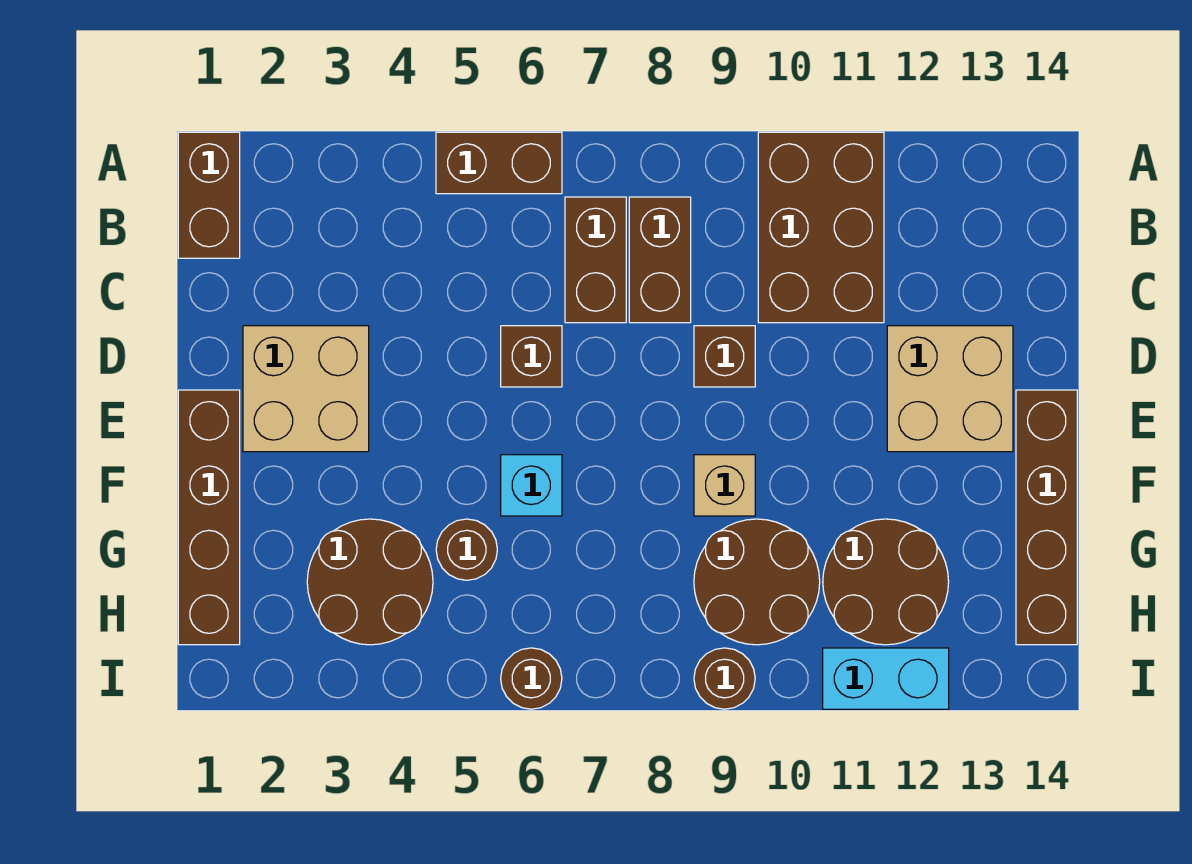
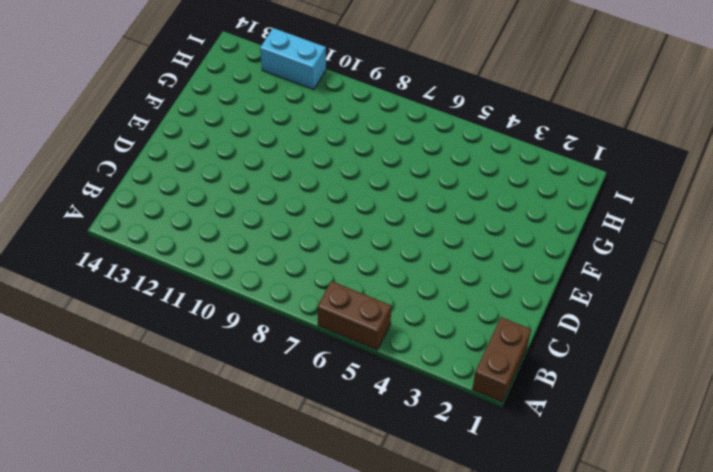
none -> brown brick A10:C11 level 1
none -> brown brick B7:C7 level 1
none -> brown brick B8:C8 level 1

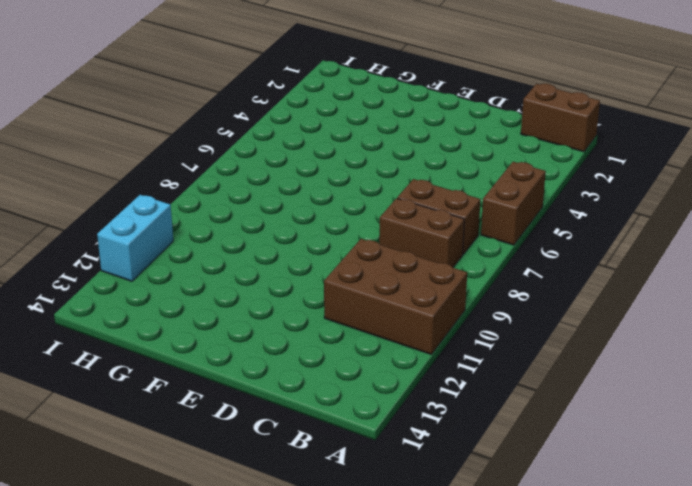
none -> tan brick D2:E3 level 1
none -> brown brick D6 level 1
none -> brown brick D9 level 1

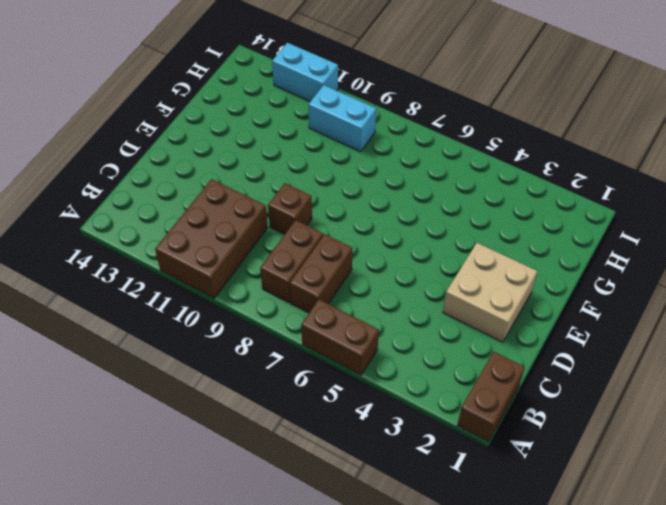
cyan brick H9:H10 level 1 -> brown round brick G9:H10 level 1
none -> brown brick D6 level 1
none -> tan brick D12:E13 level 1
none -> brown brick E1:H1 level 1

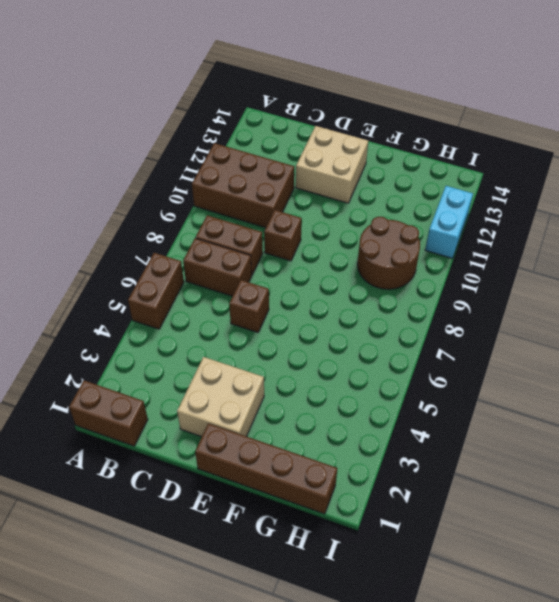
none -> brown brick E14:H14 level 1
none -> cyan brick F6 level 1
none -> tan brick F9 level 1

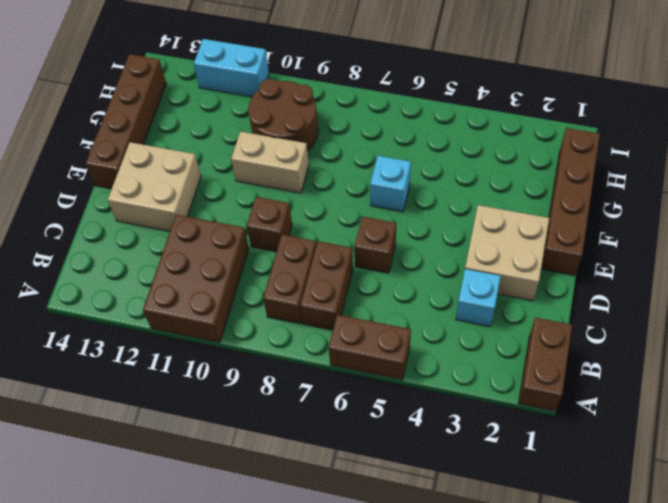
cyan brick C3 level 1 -> none
tan brick F9:F10 level 1 -> tan brick F9 level 1
none -> brown round brick G3:H4 level 1
none -> brown round brick G5 level 1
none -> brown round brick G11:H12 level 1

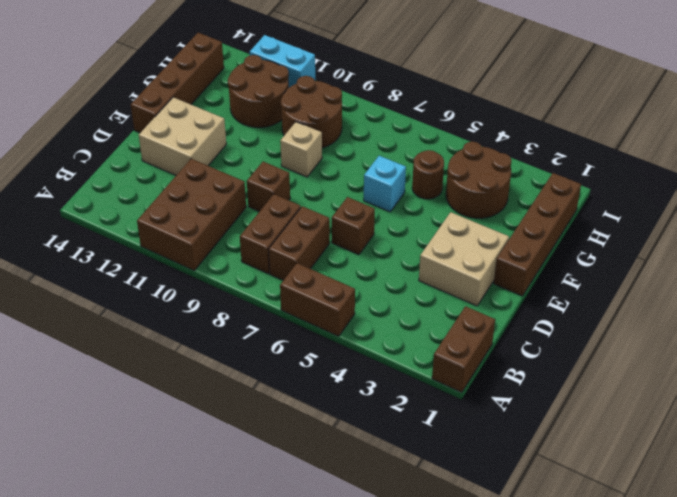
none -> brown round brick I6 level 1
none -> brown round brick I9 level 1

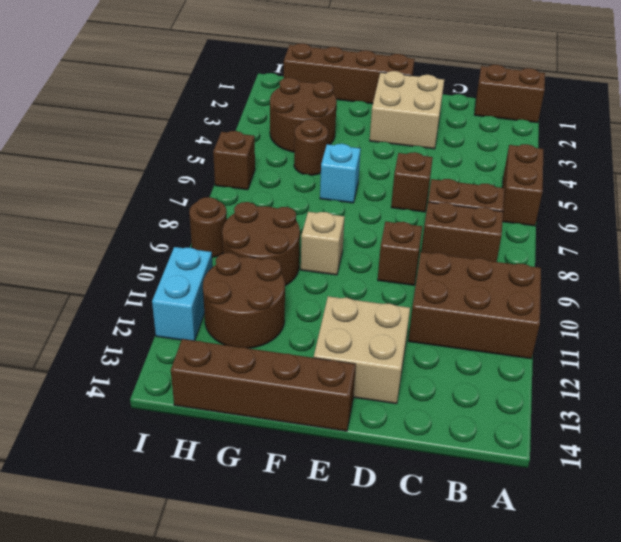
brown brick I6 level 1 -> brown round brick I6 level 1

